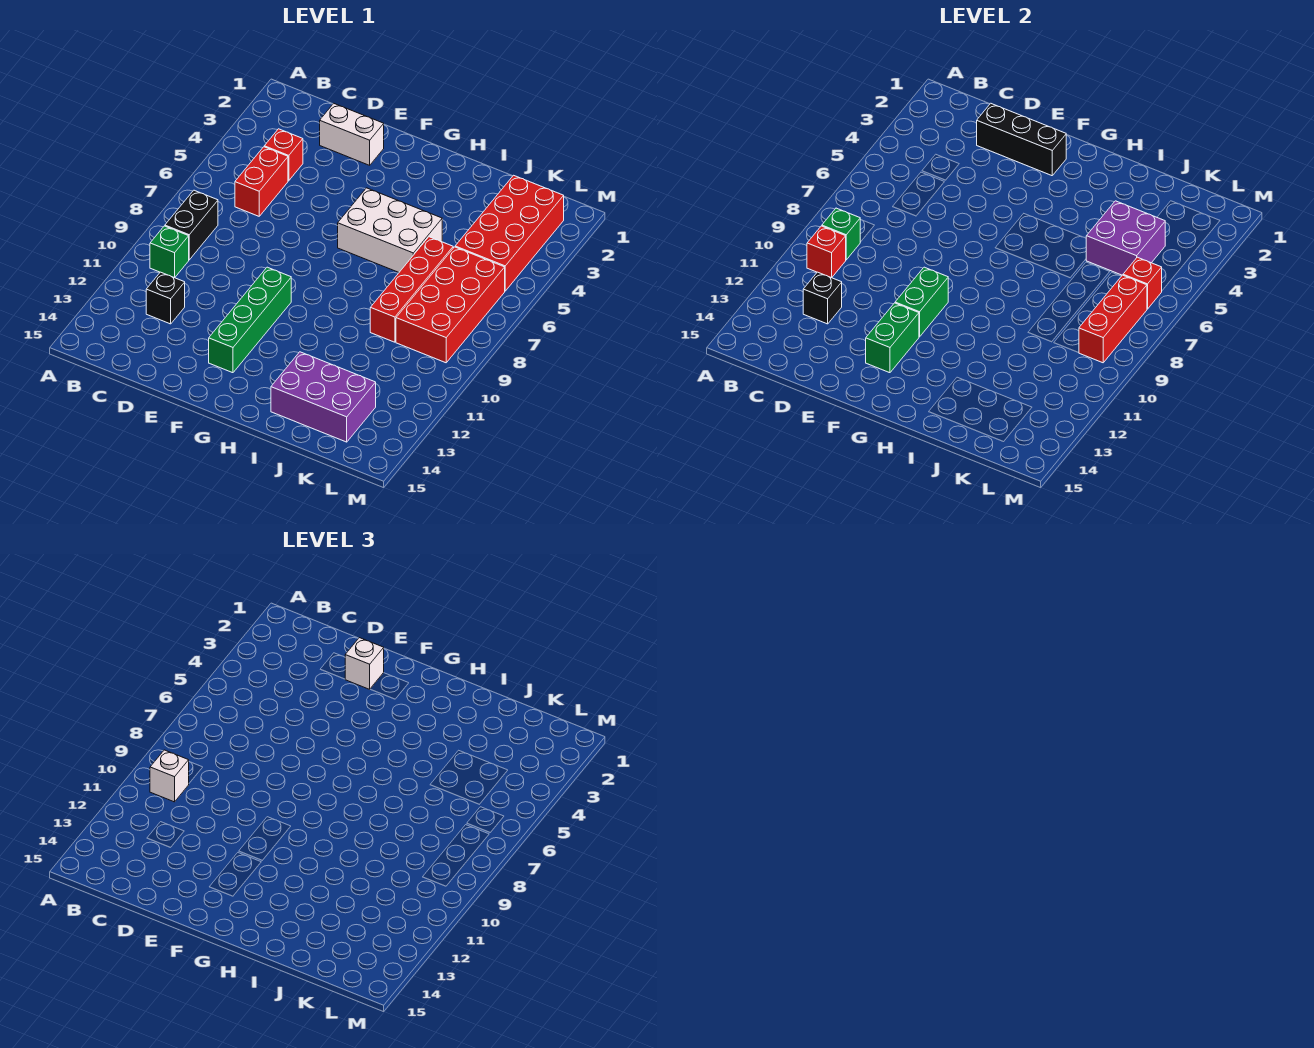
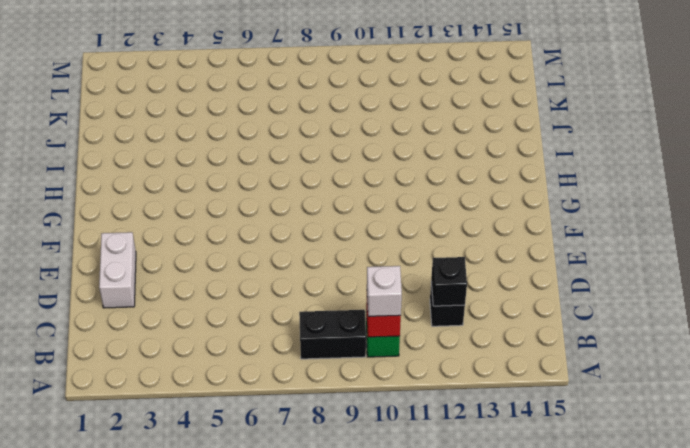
none -> red brick C4 level 1
none -> red brick C5:C6 level 1
none -> green brick F10:F13 level 1

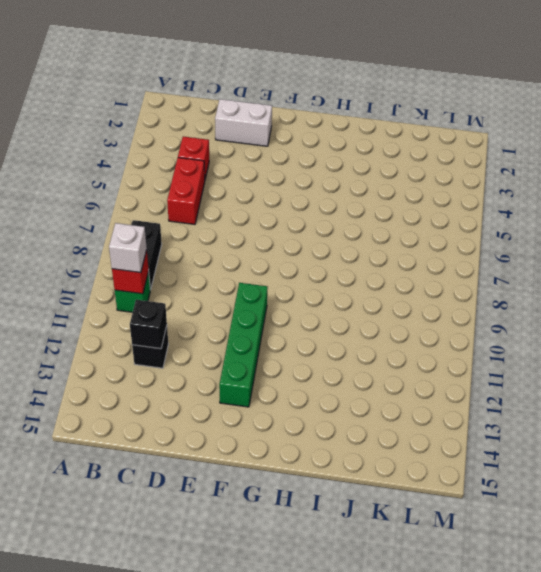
none -> white brick G5:I6 level 1
none -> purple brick I13:K14 level 1
none -> red brick J6:J9 level 1

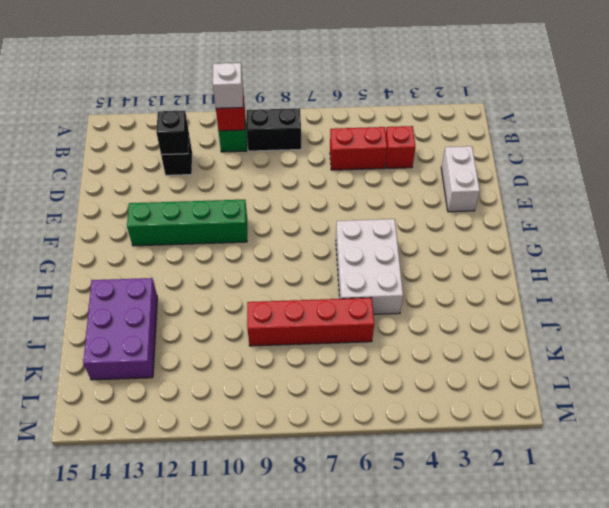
none -> red brick K2:L5 level 1
none -> red brick K6:L9 level 1
none -> green brick B9 level 2

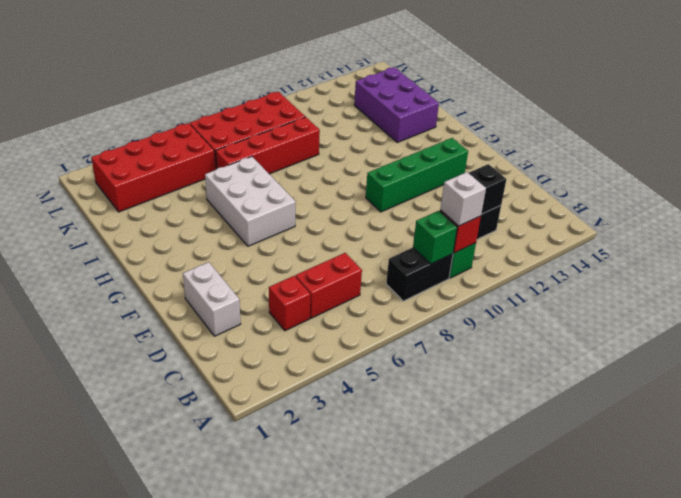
none -> black brick D2:F2 level 2
none -> green brick F10:F11 level 2
none -> green brick F12:F13 level 2

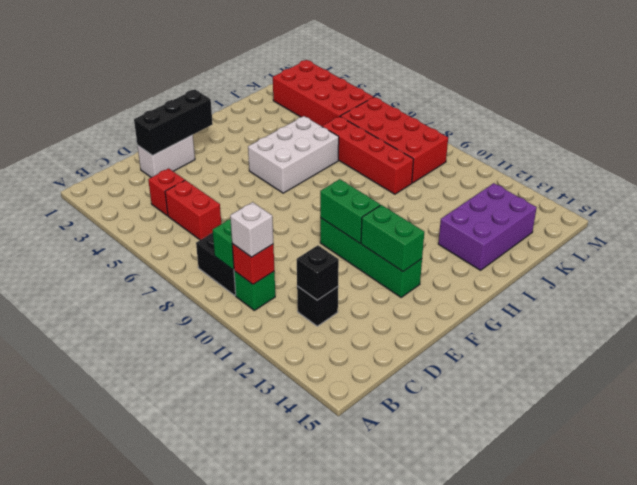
none -> purple brick J4:K5 level 2
none -> red brick L6 level 2
none -> red brick L7:L9 level 2

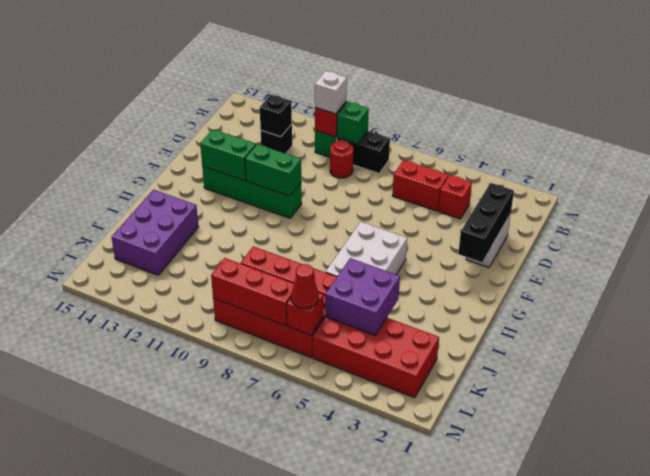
red round brick C9 level 1 -> none
red cone L6 level 3 -> none
none -> white brick E2 level 3

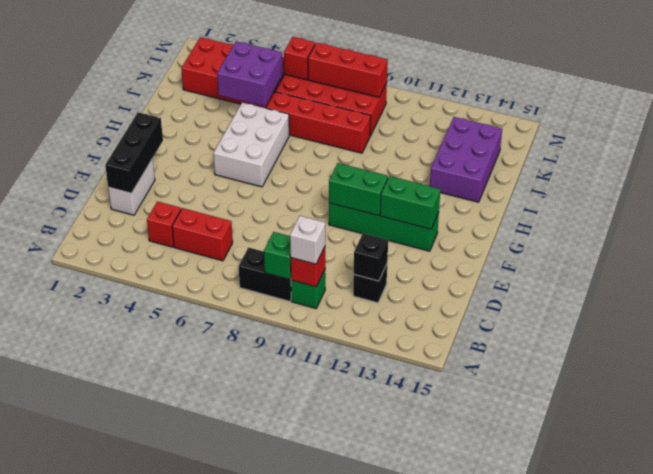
none -> white brick E2 level 3

